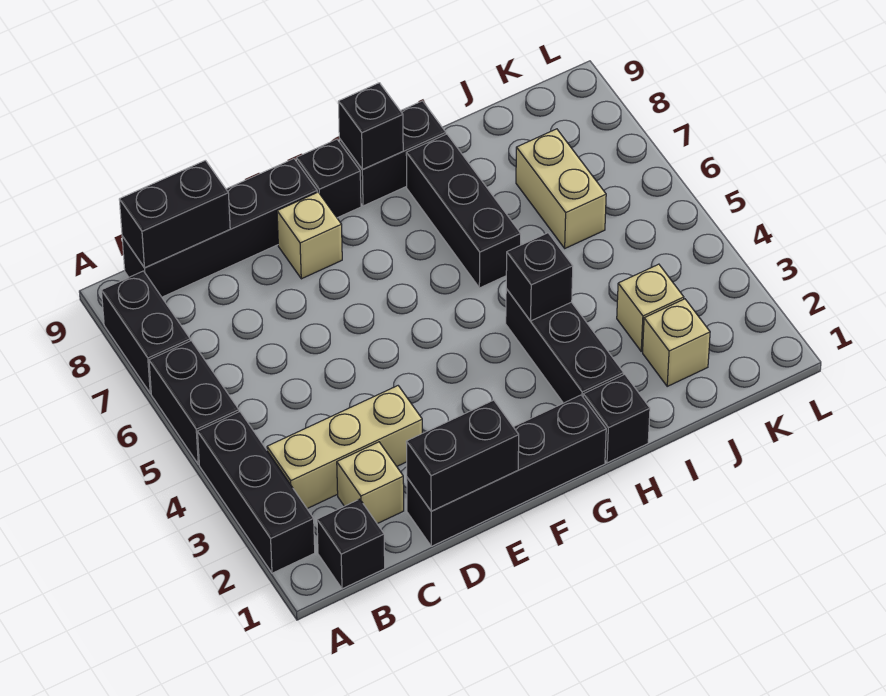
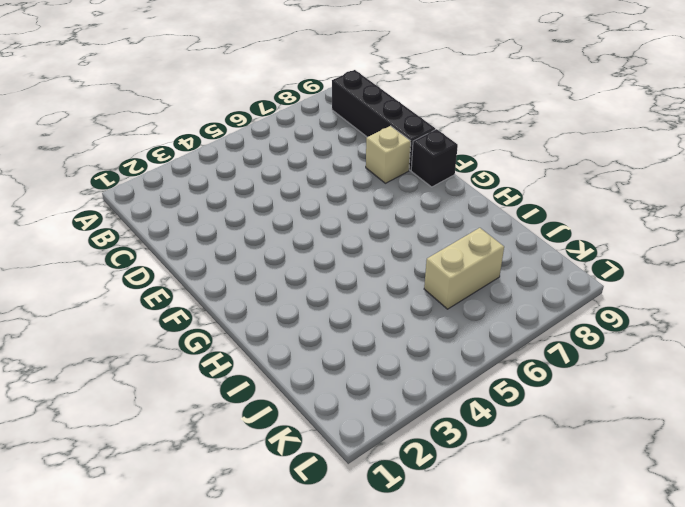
none -> black brick A2:A4 level 1
none -> black brick A5:A6 level 1
none -> black brick A7:A8 level 1

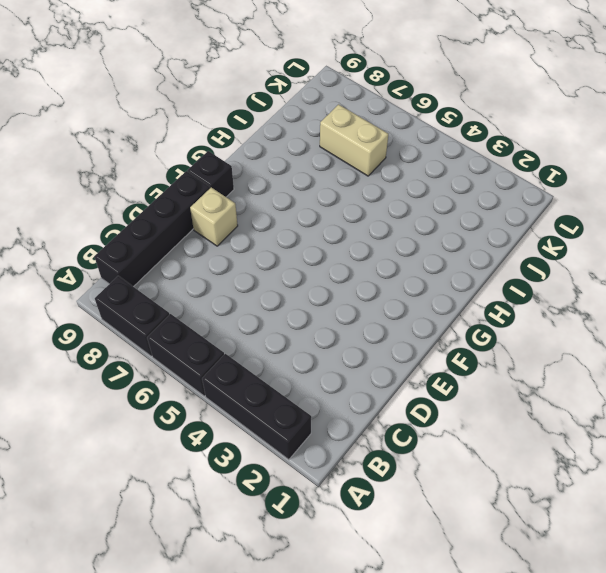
none -> black brick B1 level 1
none -> tan brick B3:D3 level 1
none -> tan brick C2 level 1

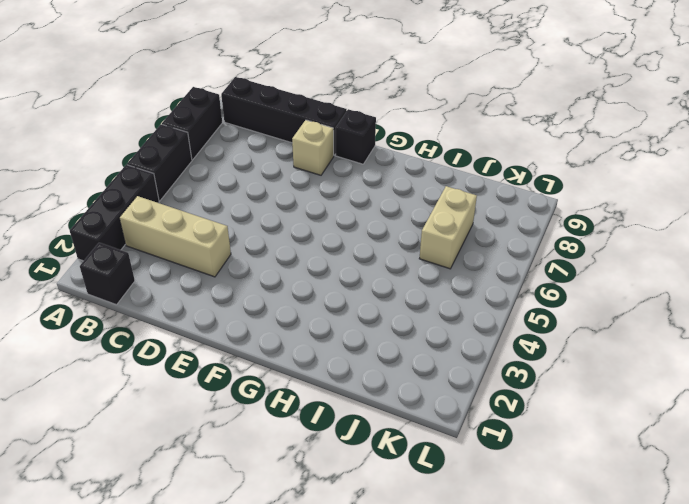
none -> tan brick C2 level 1
none -> black brick D1:G1 level 1
none -> black brick G9:H9 level 1

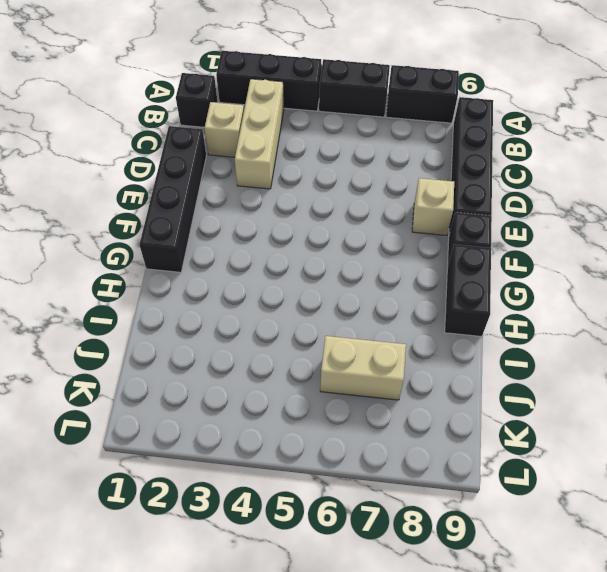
none -> black brick H1 level 1
none -> black brick H2:H4 level 1
none -> black brick H6:H8 level 1

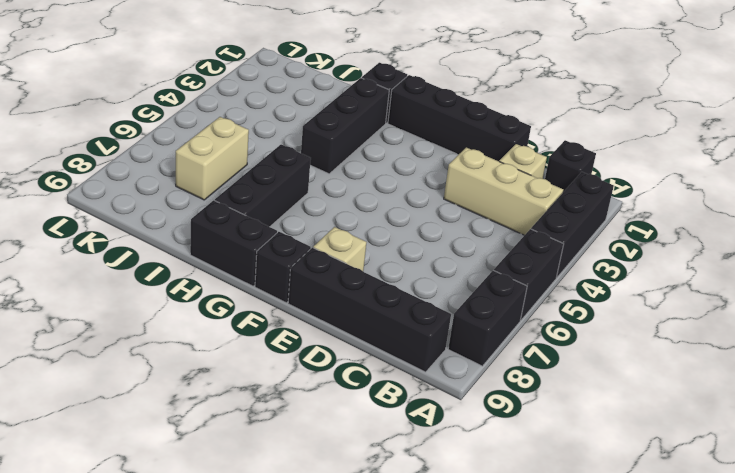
none -> tan brick J2 level 1
none -> tan brick J3 level 1
none -> black brick B9:C9 level 2

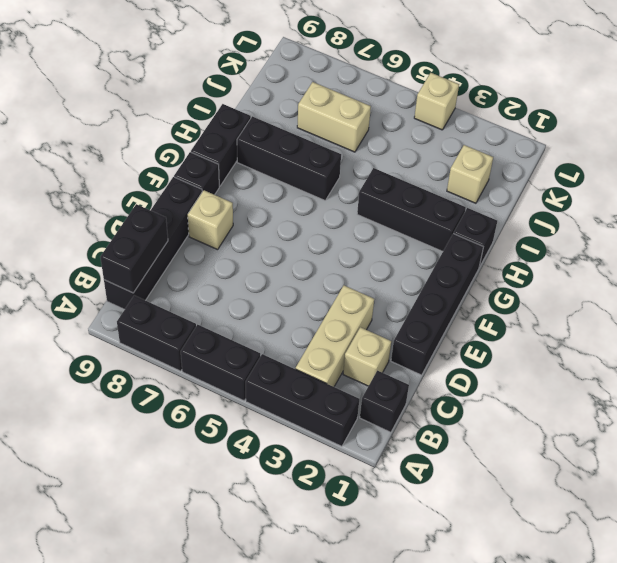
tan brick L4 level 1 -> tan brick J3 level 1
none -> black brick D1:E1 level 2
none -> black brick G9 level 2
none -> black brick H4 level 2

